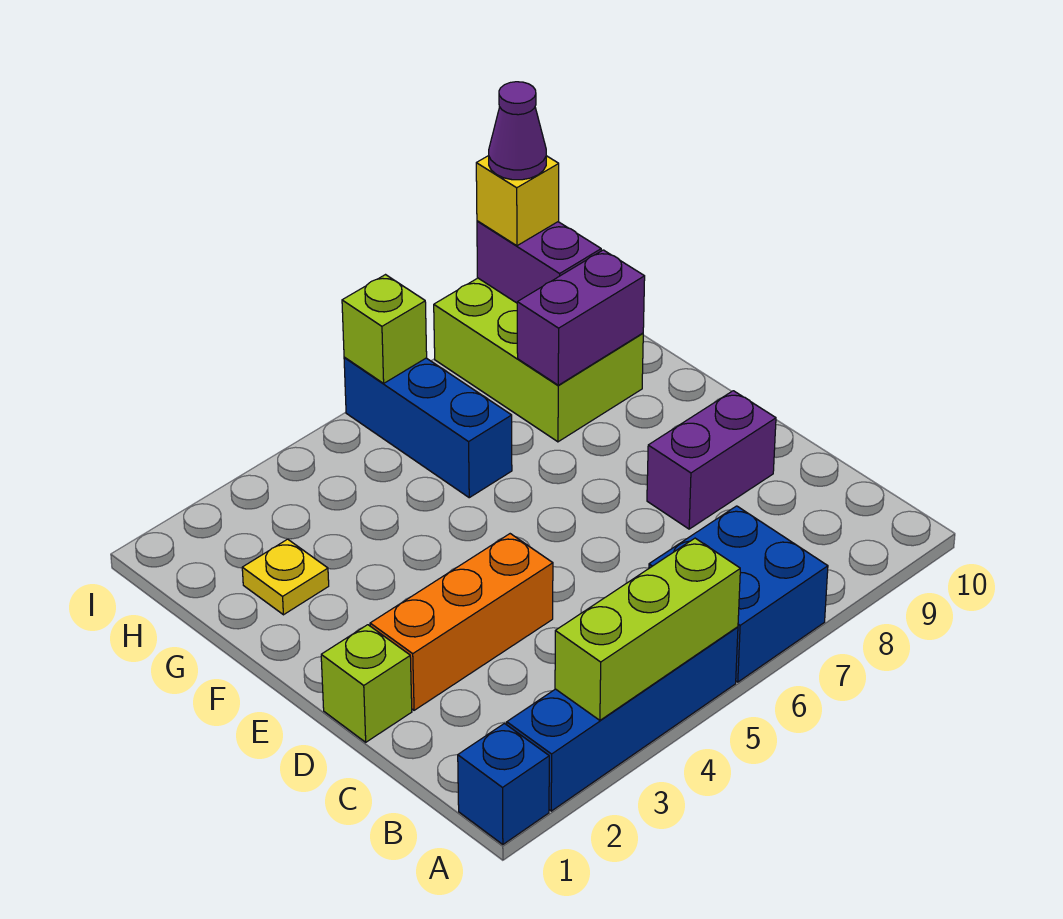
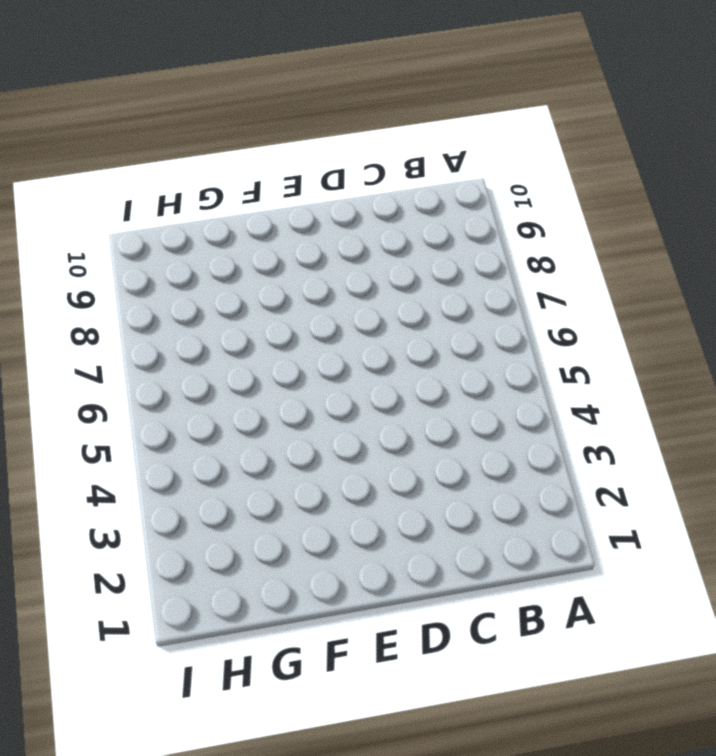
none -> blue brick A1 level 1
none -> blue brick A2:A5 level 1
none -> blue brick A6:B7 level 1

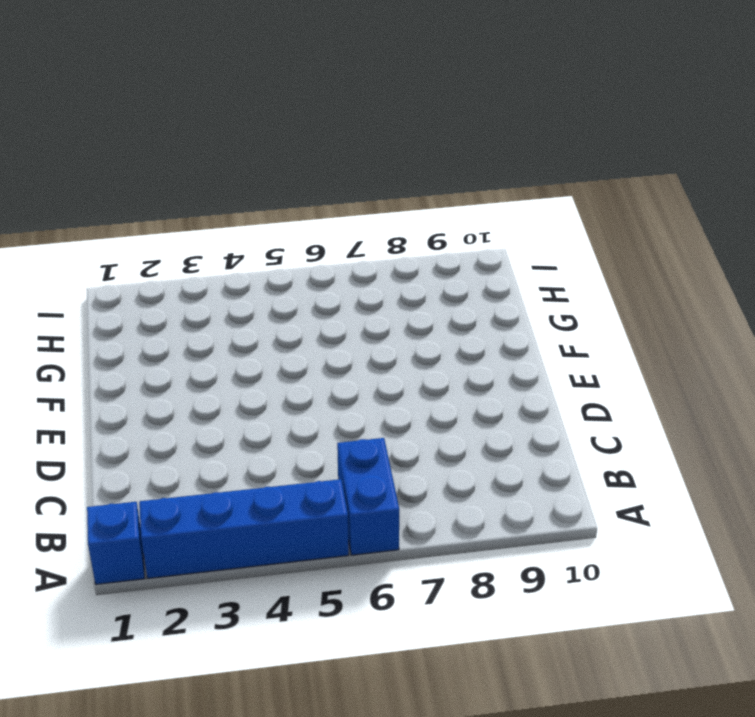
blue brick A6:B6 level 1 -> blue brick A6:B7 level 1
none -> lime brick D1 level 1
none -> orange brick D2:D4 level 1
none -> purple brick D8:D9 level 1

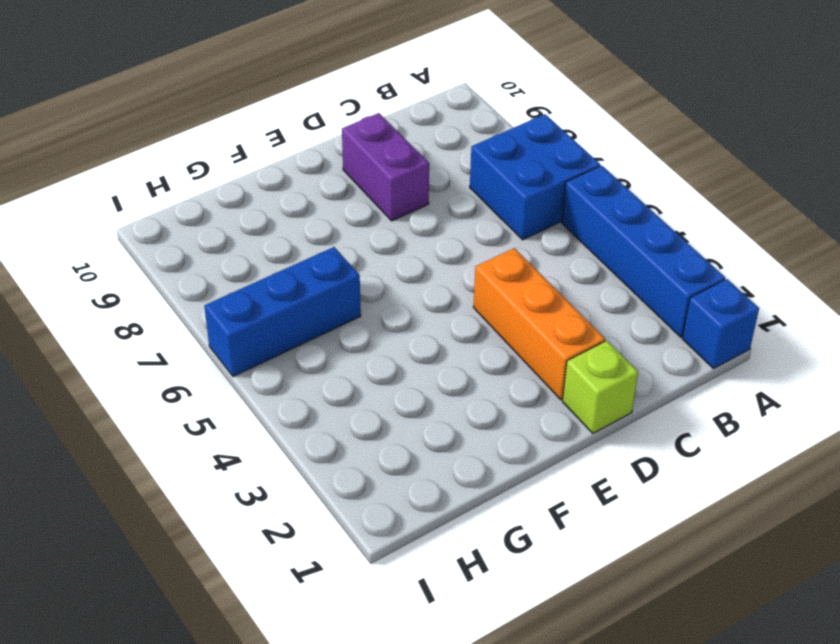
none -> yellow plate G2 level 1
none -> lime brick G8:I9 level 1
none -> lime brick A3:A5 level 2

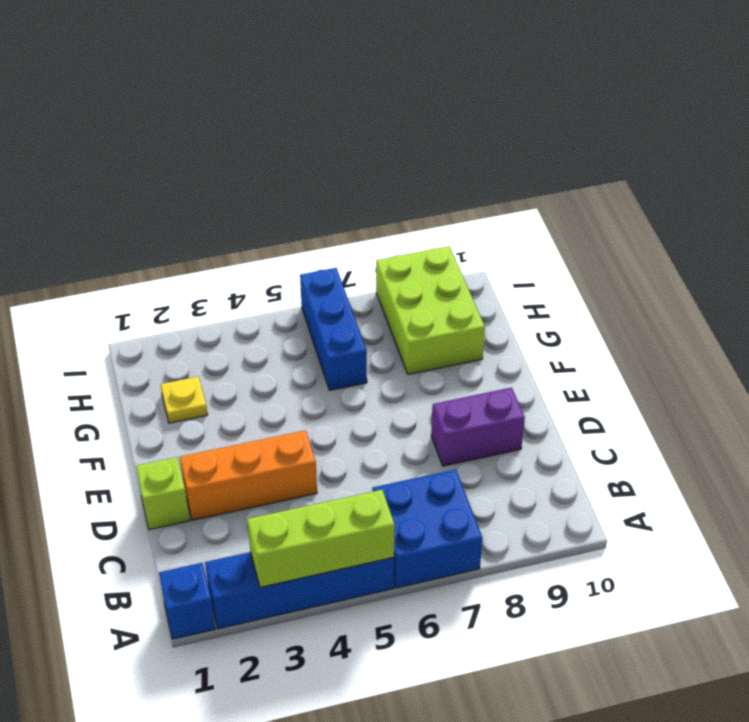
none -> purple brick G8:G9 level 2
none -> purple brick H9:I9 level 2
none -> lime brick I6 level 2

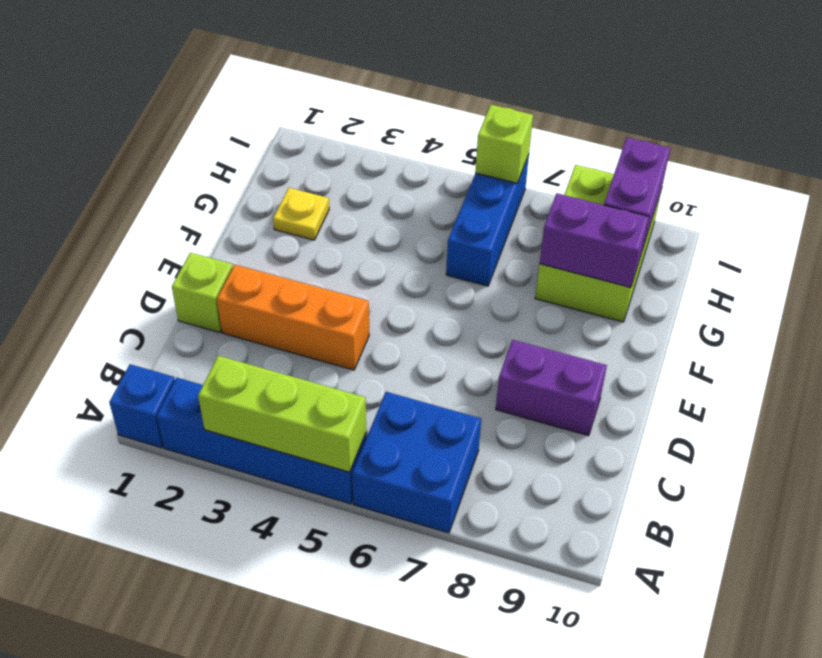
none -> yellow brick I9 level 3
none -> purple cone I9 level 4

